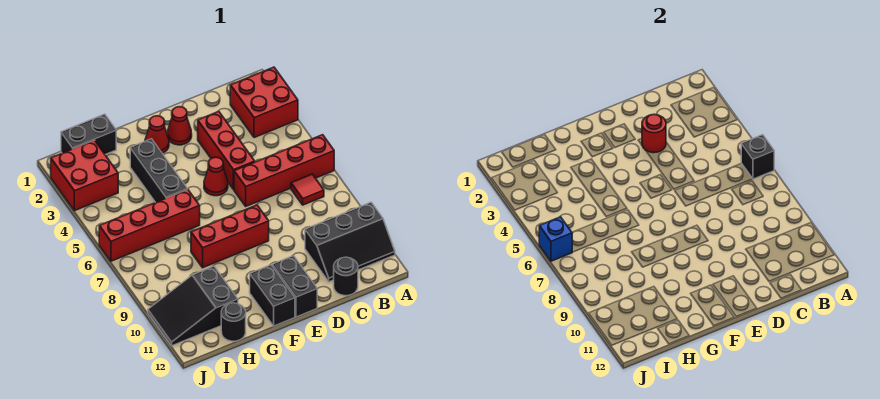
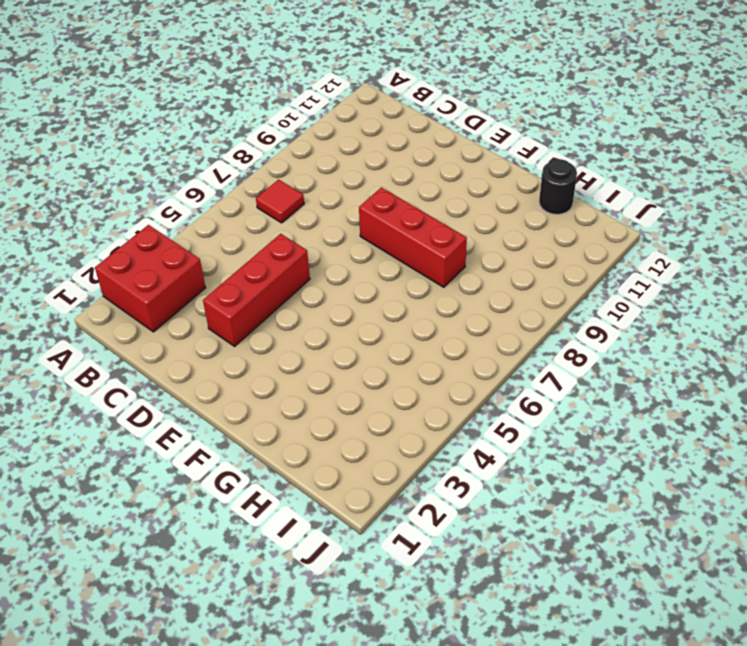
none -> red brick A6:D6 level 1
none -> black slope A10:C11 level 1 top 10
none -> black round brick C12 level 1

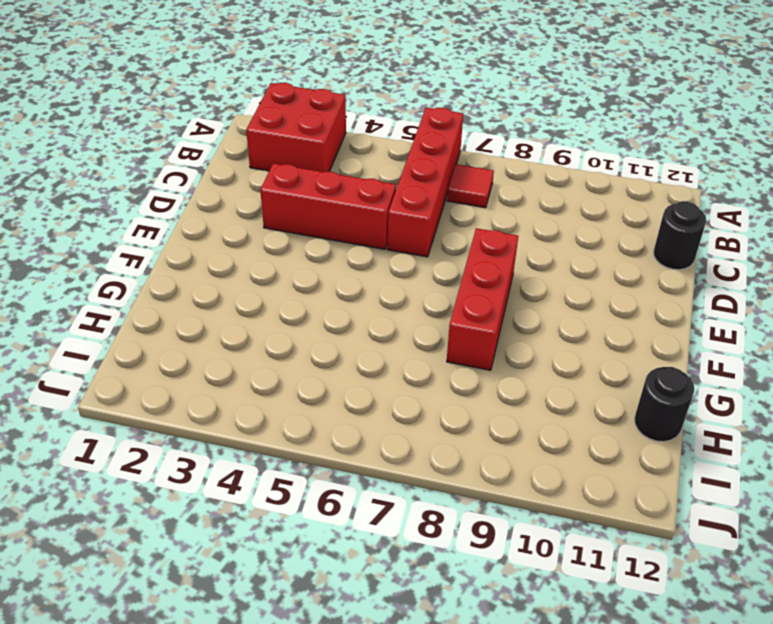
none -> black slope A10:C11 level 1 top 10
none -> red cone E2 level 1
none -> red cone E5 level 1

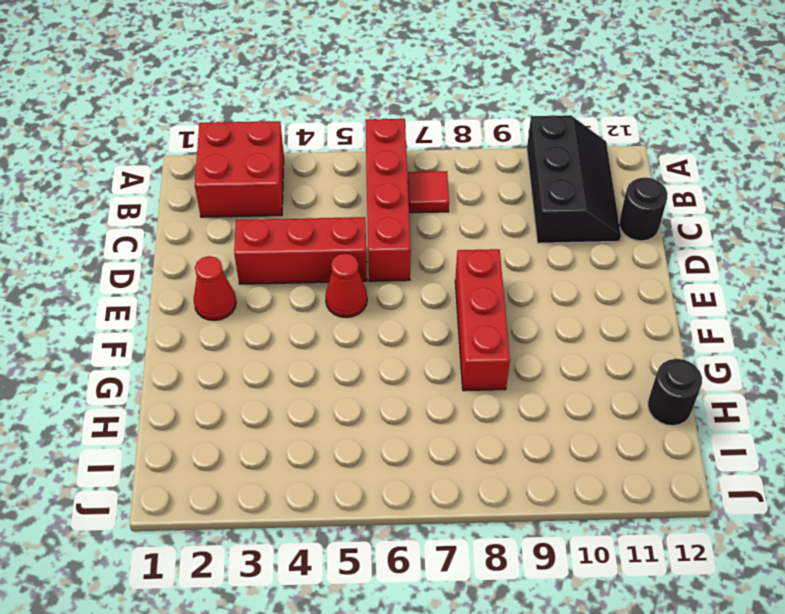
none -> black brick E11:E12 level 1
none -> red cone F2 level 1
none -> black brick F11:F12 level 1

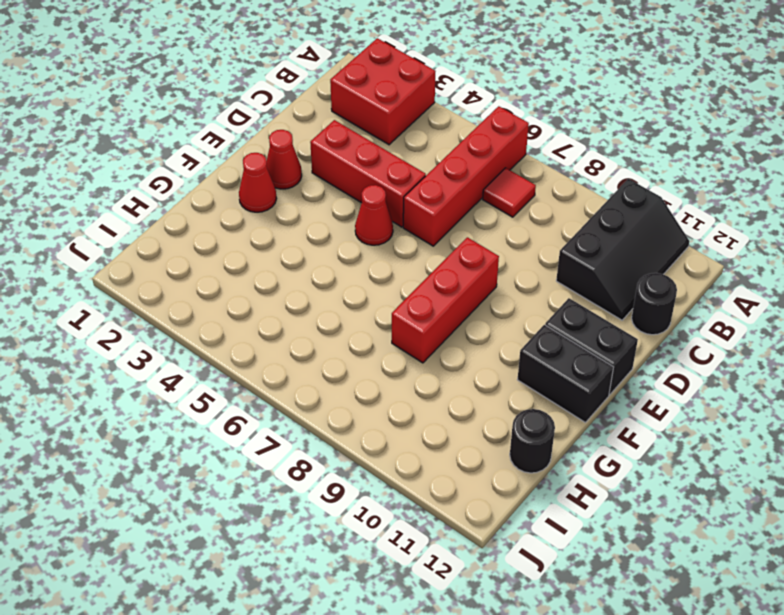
none -> black brick G3:G5 level 1
none -> red brick G6:J6 level 1
none -> black brick H1:I1 level 1

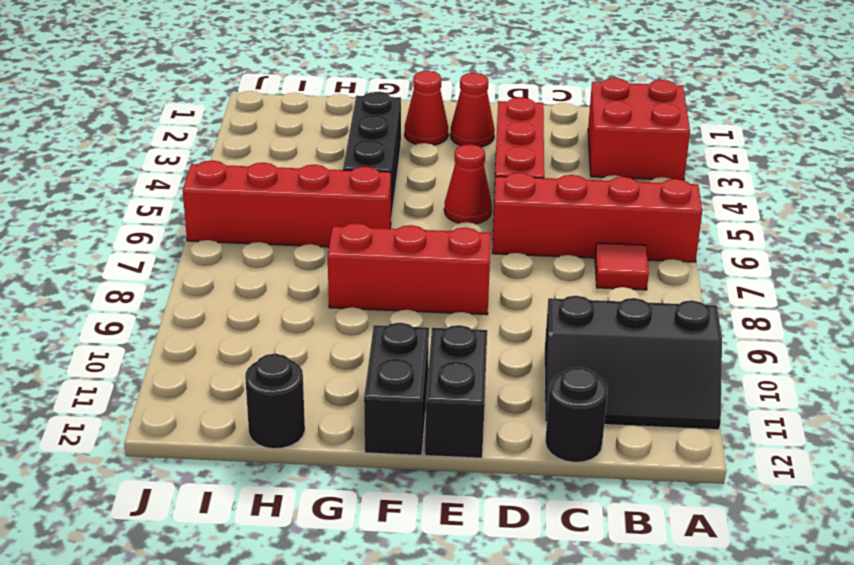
none -> black brick H1:I1 level 1
none -> black slope H10:J11 level 1 top H
none -> red brick I2:J3 level 1

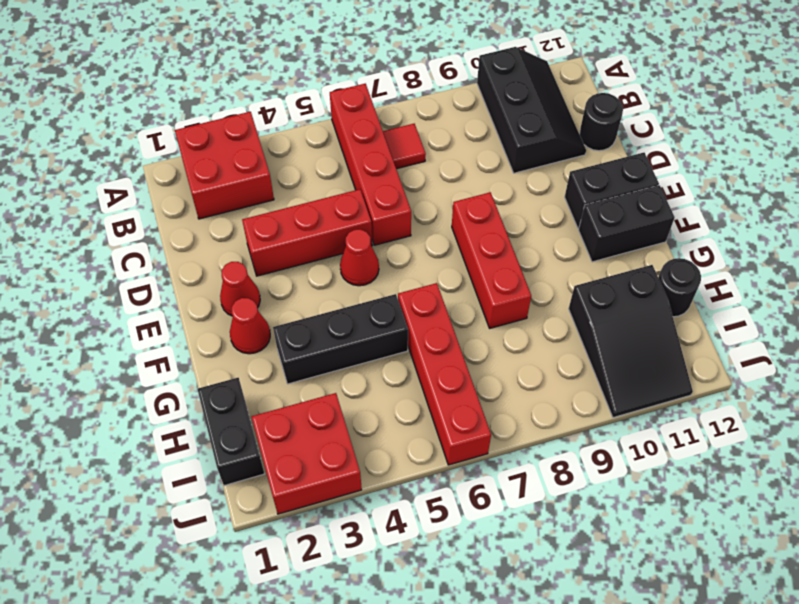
none -> black brick A6 level 2
none -> red round brick D3 level 2
none -> blue brick J6 level 2

